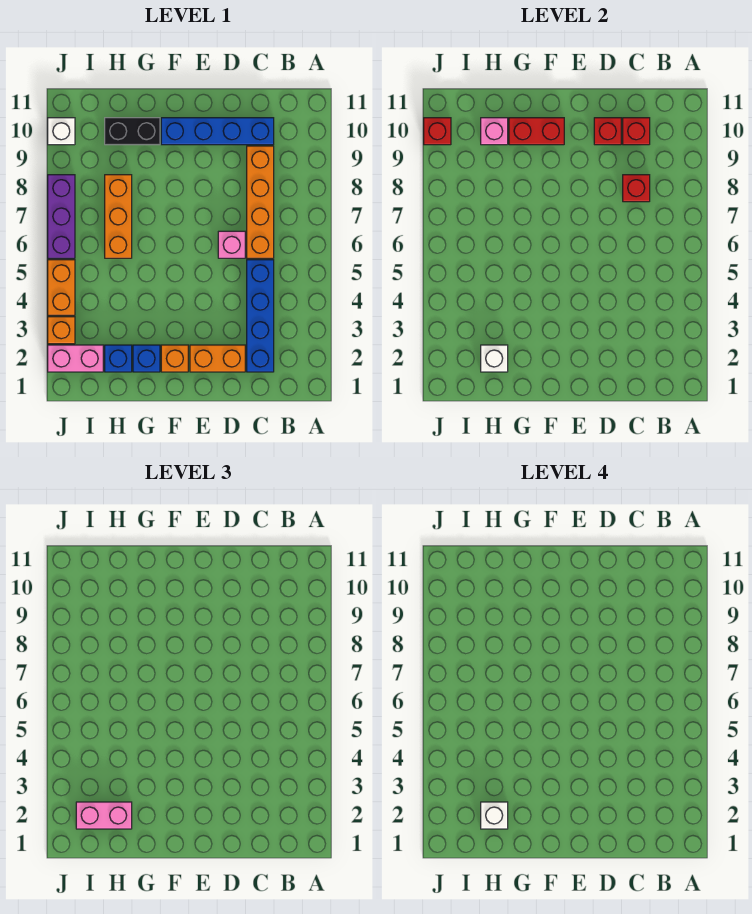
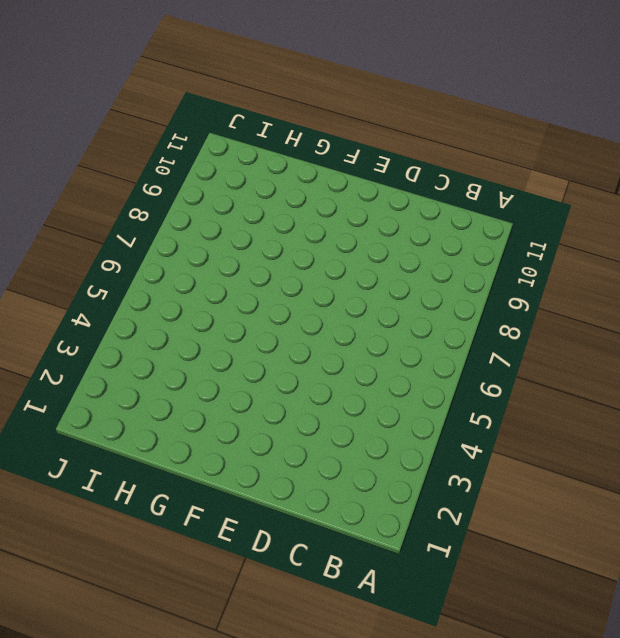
none -> blue brick C2:C5 level 1
none -> orange brick C6:C9 level 1
none -> blue brick C10:F10 level 1

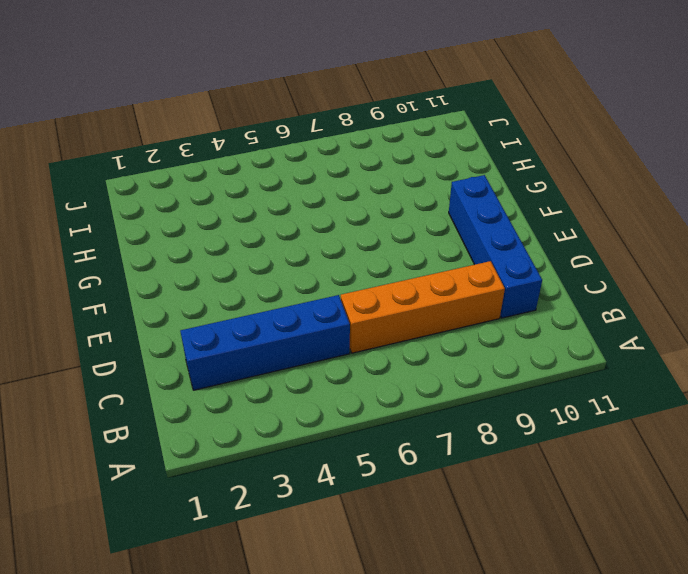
none -> orange brick D2:E2 level 1
none -> pink brick D6 level 1
none -> orange brick F2 level 1

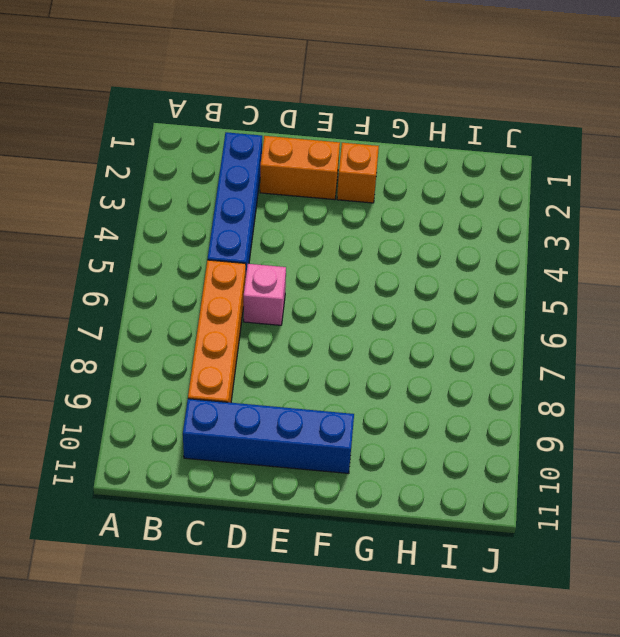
none -> blue brick G2 level 1
none -> black brick G10:H10 level 1
none -> blue brick H2 level 1

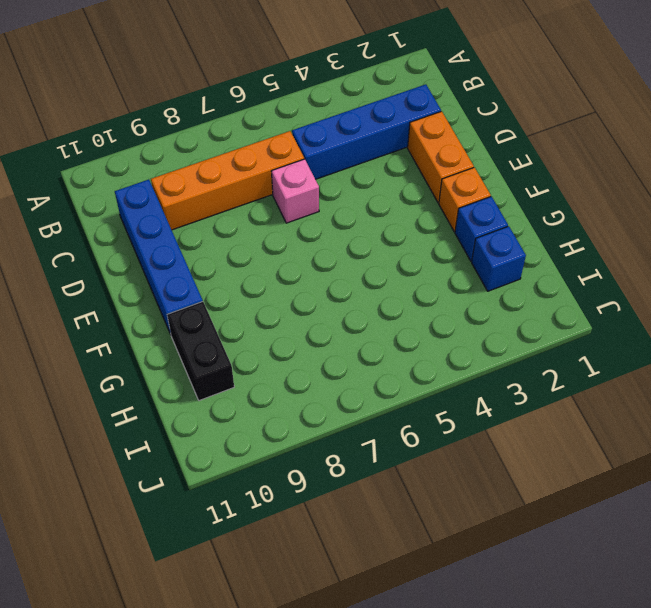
none -> orange brick H6:H8 level 1
none -> pink brick I2:J2 level 1
none -> orange brick J3 level 1

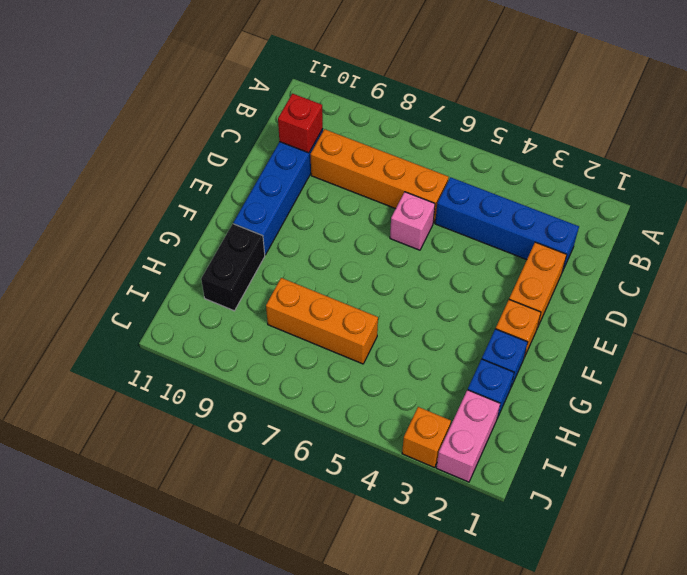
none -> orange brick J4:J5 level 1
none -> purple brick J6:J8 level 1
none -> white brick J10 level 1

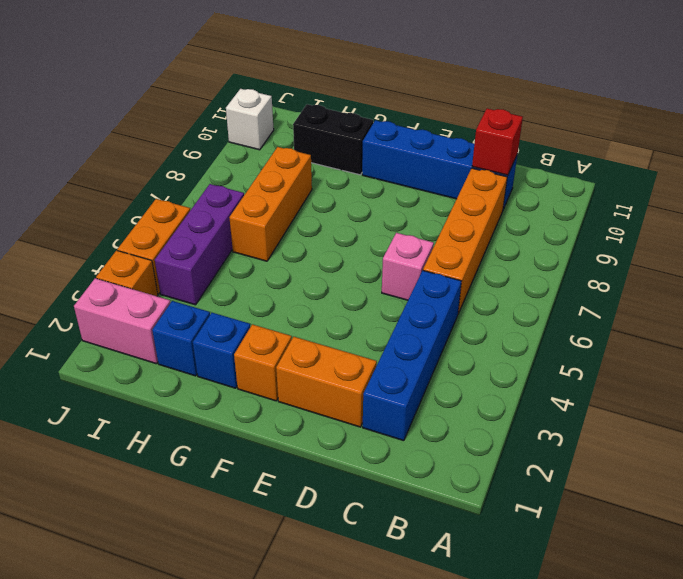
purple brick I4:I6 level 1 -> purple brick J6:J8 level 1
none -> red brick C8 level 2
none -> red brick D10 level 2
none -> red brick F10:G10 level 2

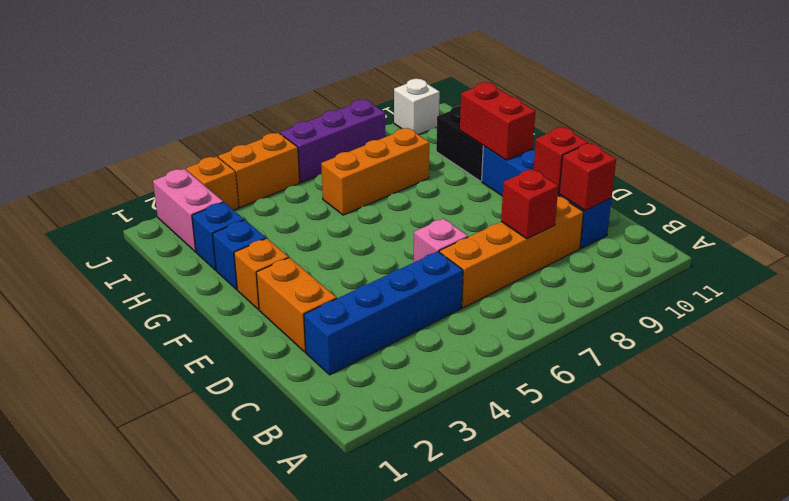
none -> white brick H2 level 2
none -> pink brick H10 level 2
none -> red brick J10 level 2

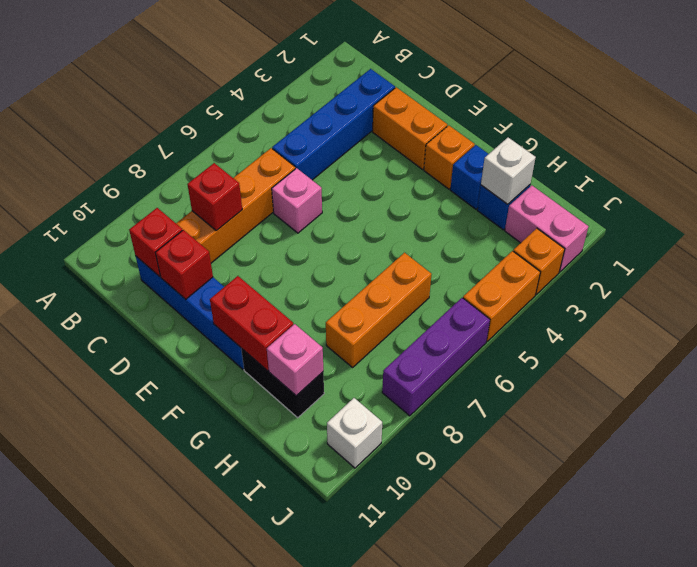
none -> red brick J10 level 2
none -> pink brick H2:I2 level 3
none -> white brick H2 level 4

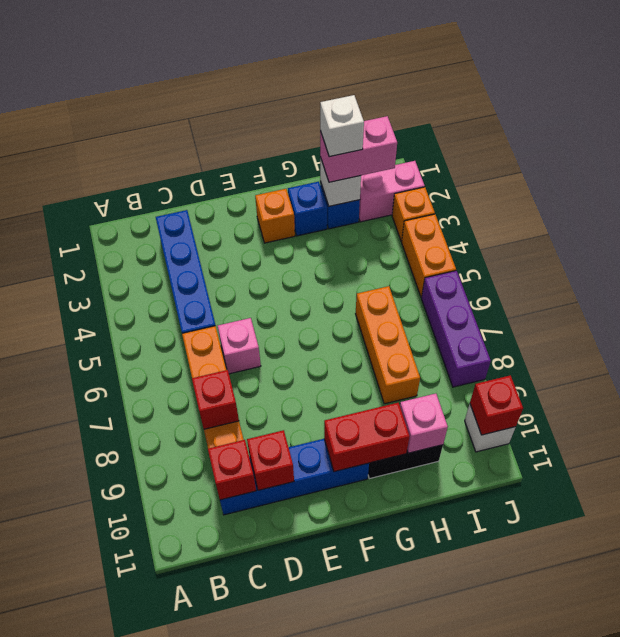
none -> orange brick D2:E2 level 1

